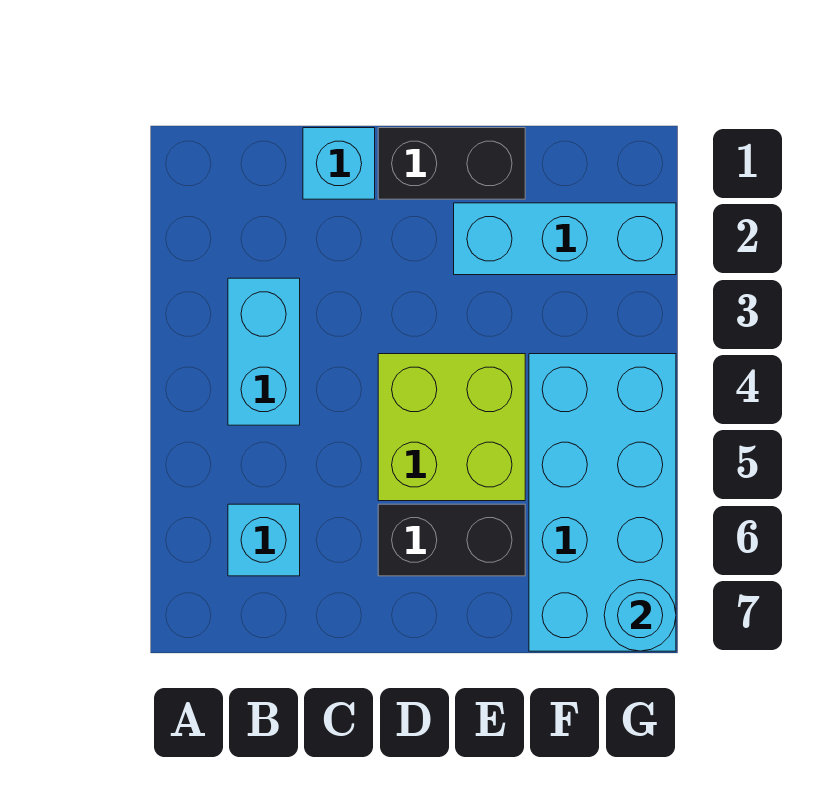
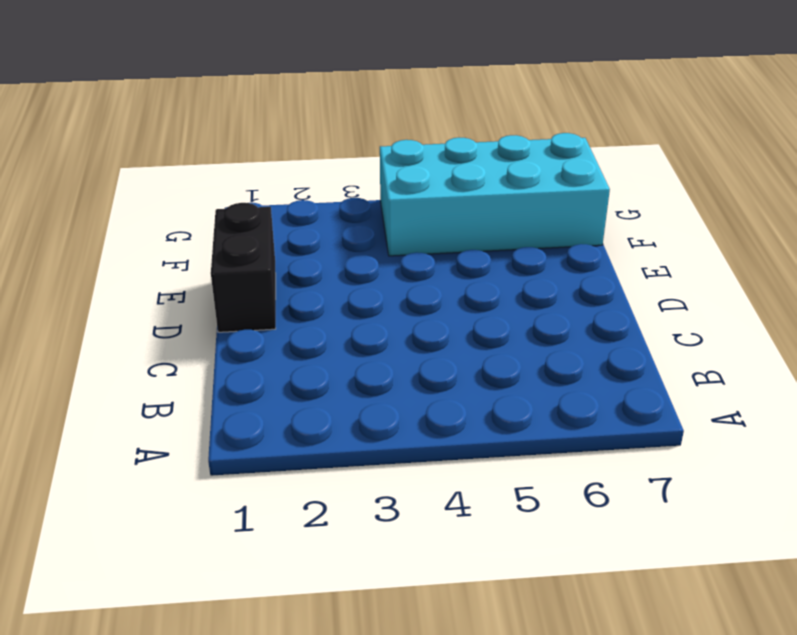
none -> cyan brick B3:B4 level 1
none -> cyan brick B6 level 1

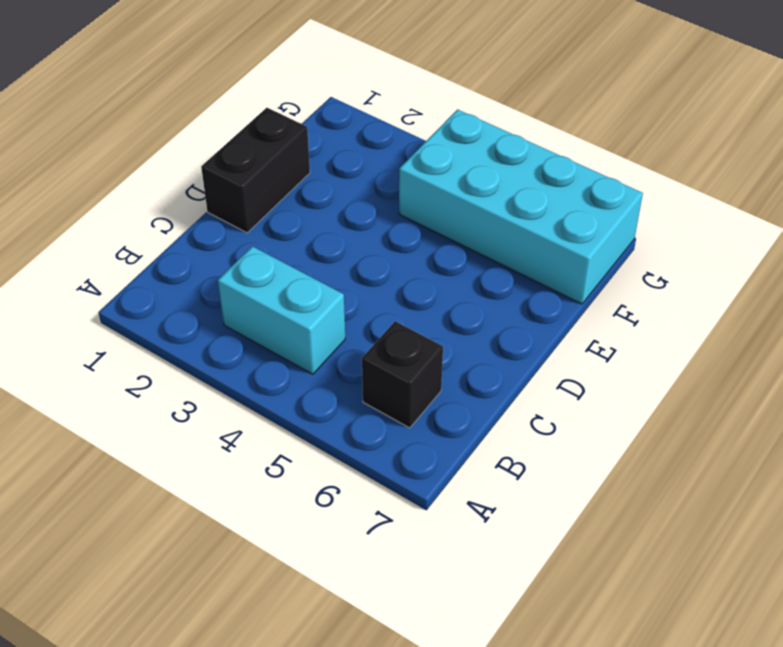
black brick B6 level 1 -> cyan brick B6 level 1
none -> cyan brick C1 level 1
none -> lime brick D4:E5 level 1

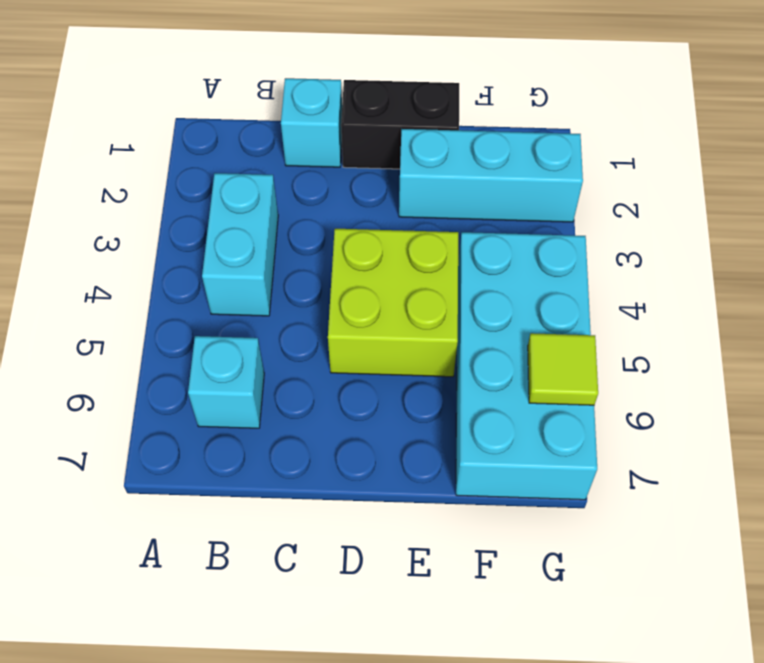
lime tile G6 level 2 -> none
none -> black brick D6:E6 level 1
none -> cyan round brick G7 level 2

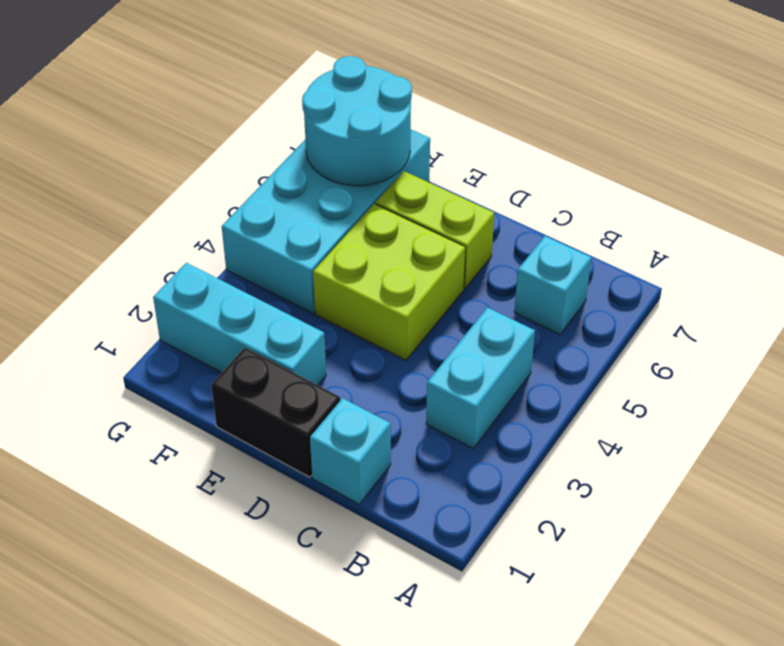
lime brick D6:E6 level 1 -> black brick D6:E6 level 1
cyan round brick F6:G7 level 2 -> cyan round brick G7 level 2

